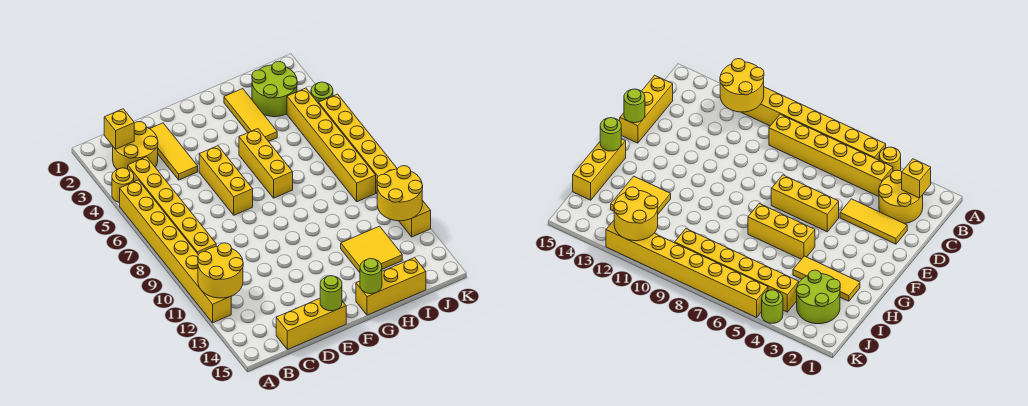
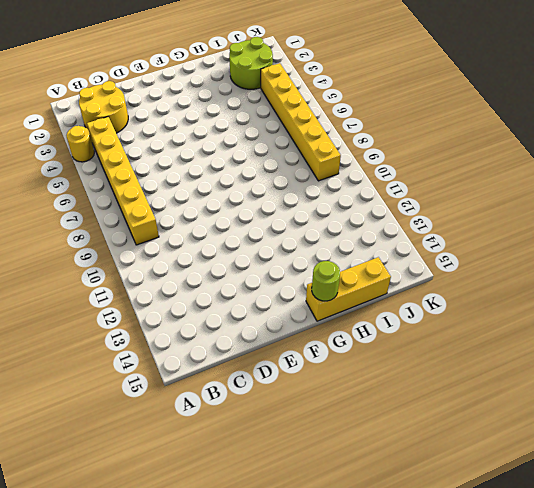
none -> yellow brick A5:A12 level 1
none -> yellow brick C15:E15 level 1
none -> yellow tile D2:D4 level 1

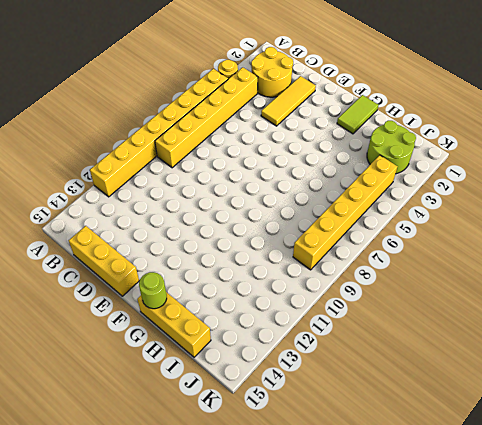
lime tile G1:G2 level 1 -> none
none -> yellow brick E5:E7 level 1
none -> yellow brick G5:G7 level 1
none -> yellow tile H2:H4 level 1

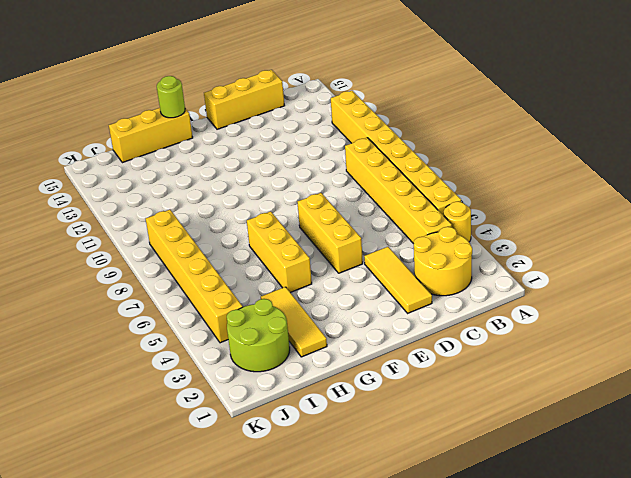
none -> yellow tile H12:I13 level 1
none -> lime round brick K4 level 1
none -> yellow brick K5:K12 level 1

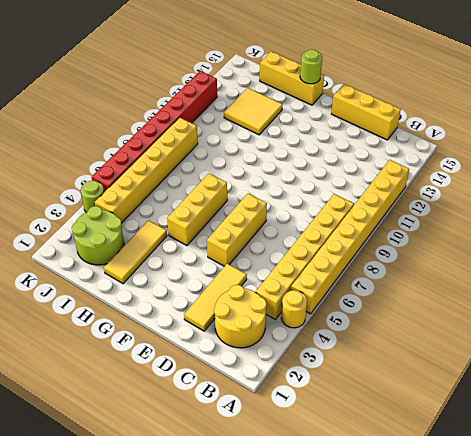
red brick K5:K12 level 1 -> yellow brick K5:K12 level 1
none -> yellow round brick A11:B12 level 2
none -> yellow brick B2 level 2
none -> lime round brick E15 level 2

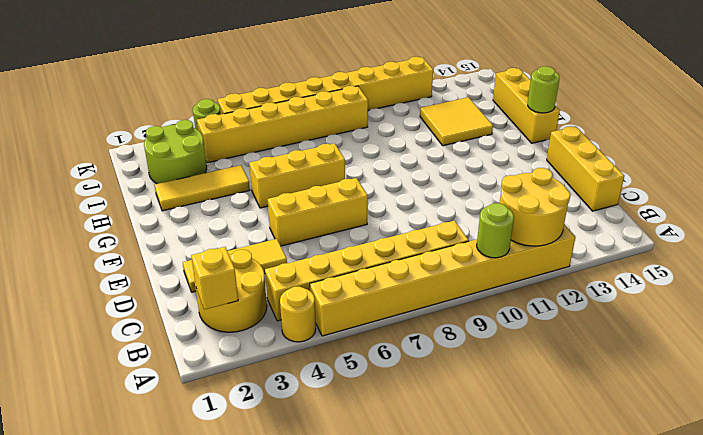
lime round brick A10 level 2 -> lime round brick E15 level 2
none -> yellow round brick J11:K12 level 2

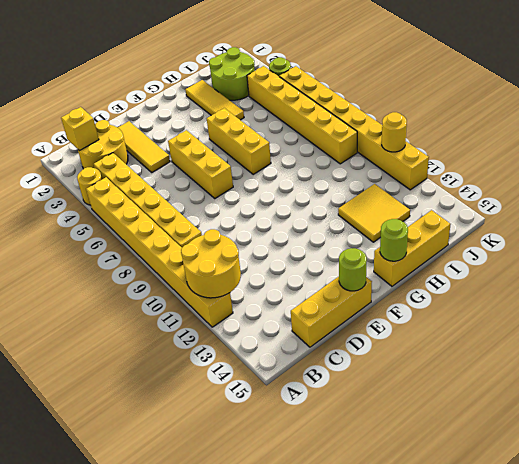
yellow round brick K11 level 2 -> yellow round brick J11:K12 level 2

